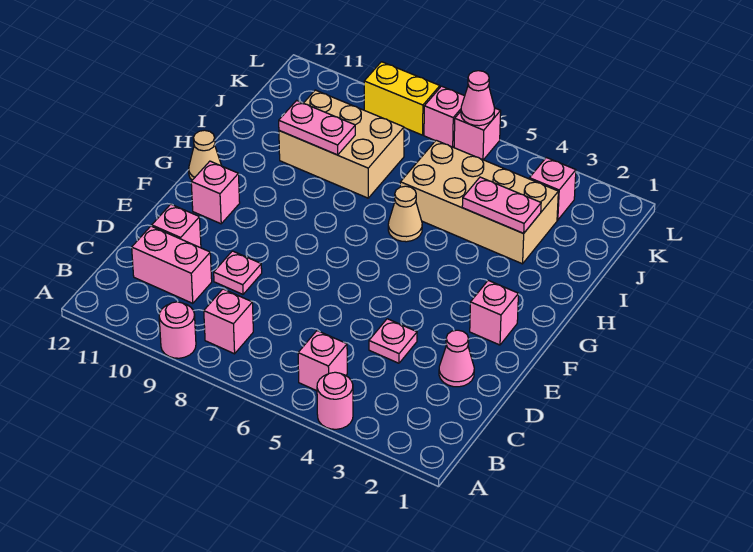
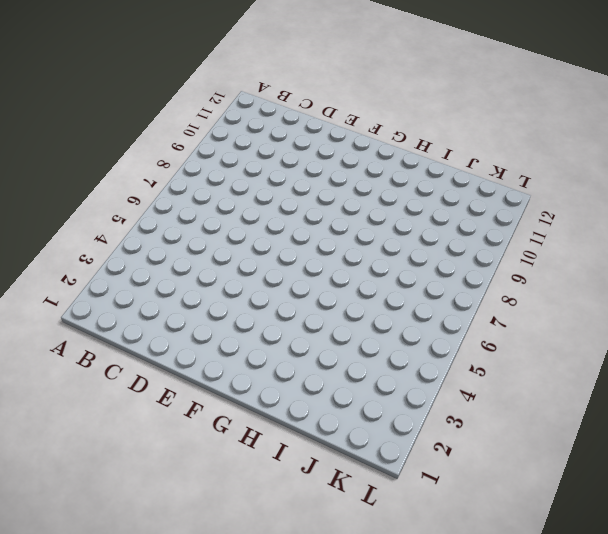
none -> pink round brick A4 level 1
none -> pink round brick A9 level 1
none -> pink brick B5 level 1

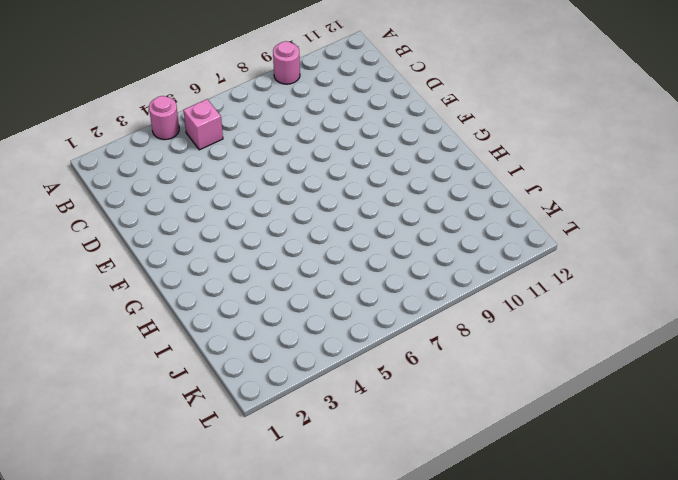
none -> pink brick B8 level 1
none -> pink brick C10:C11 level 1
none -> pink cone D2 level 1

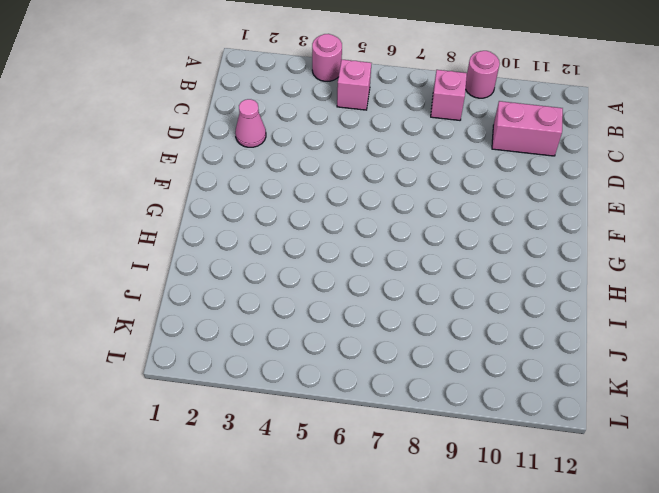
none -> pink plate D4 level 1
none -> pink plate D9 level 1
none -> pink brick D11 level 1

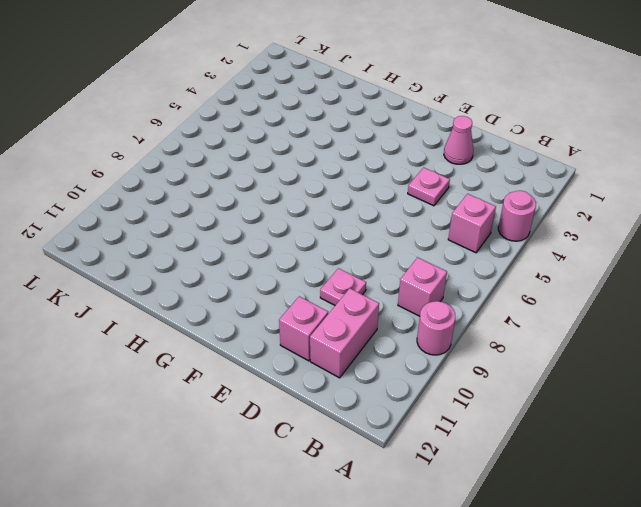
none -> pink brick F2 level 1
none -> pink brick F11 level 1
none -> tan cone G12 level 1

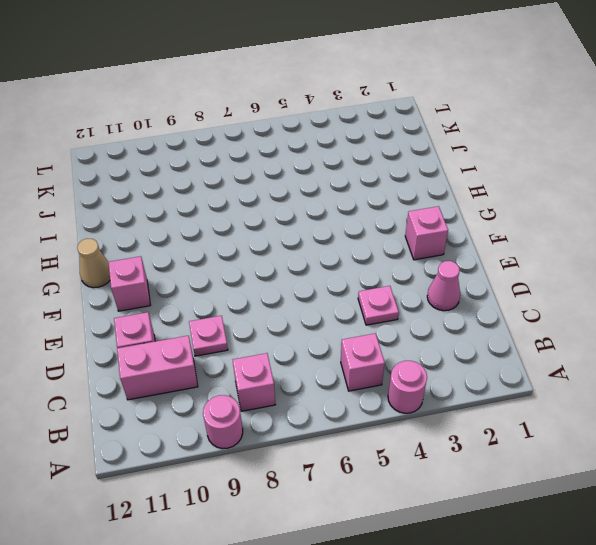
none -> tan cone H6 level 1
none -> tan brick I3:J6 level 1
none -> tan brick I8:J10 level 1

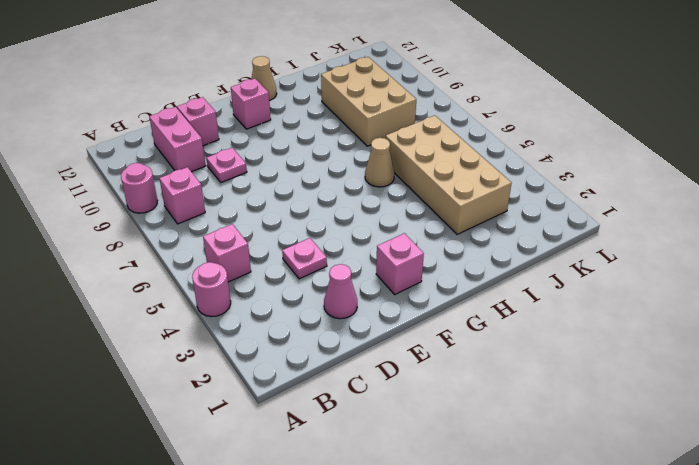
none -> pink brick K3 level 1
none -> pink brick L6 level 1
none -> pink brick L7 level 1

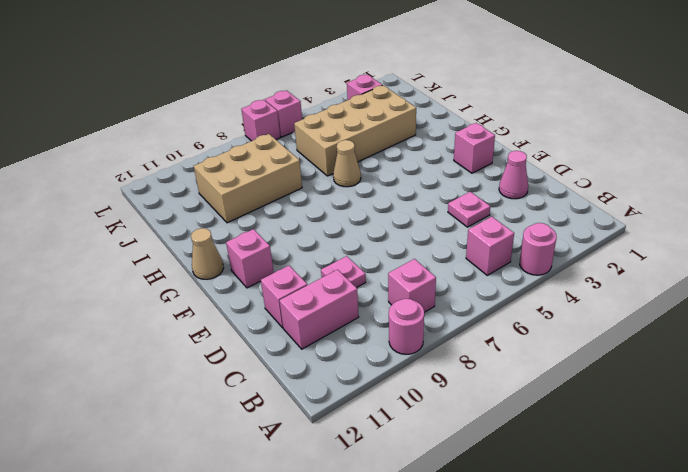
none -> yellow brick L8:L9 level 1
none -> pink plate I3:I4 level 2
none -> pink plate I9:I10 level 2

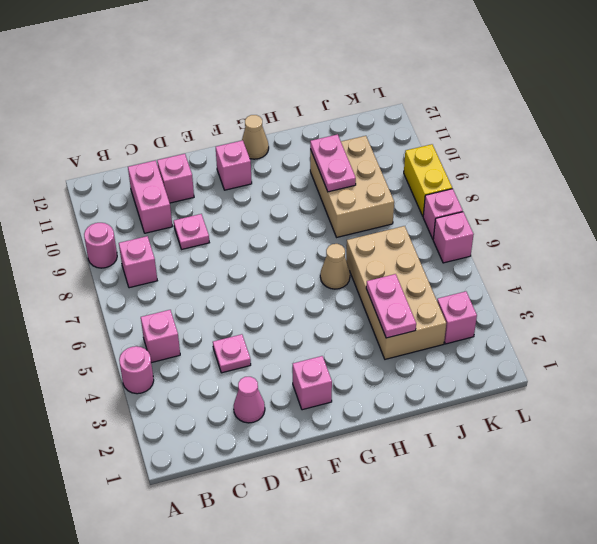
none -> pink cone L6 level 2

